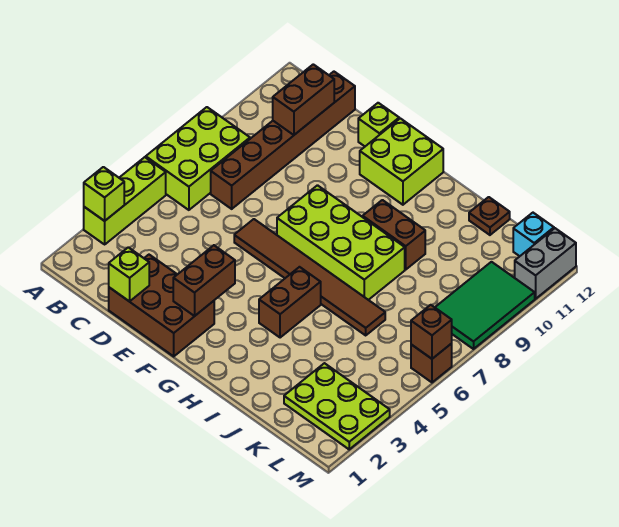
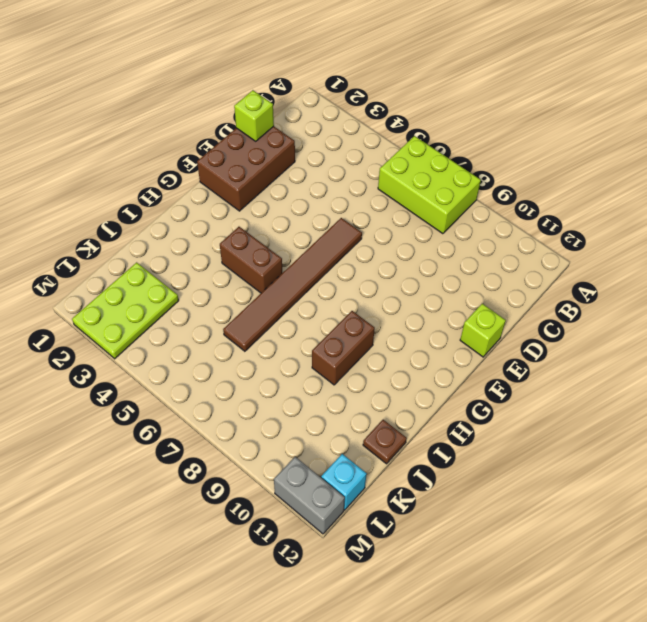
none -> lime brick A3:A5 level 1
none -> brown brick C7:C12 level 1
none -> lime brick F7:I8 level 1

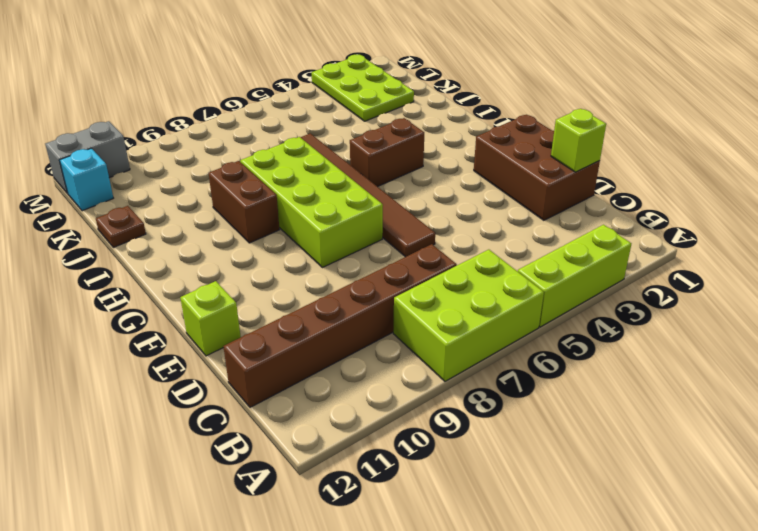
none -> lime brick F11:G12 level 1
none -> green tile L8:M10 level 1
none -> brown brick M6 level 1

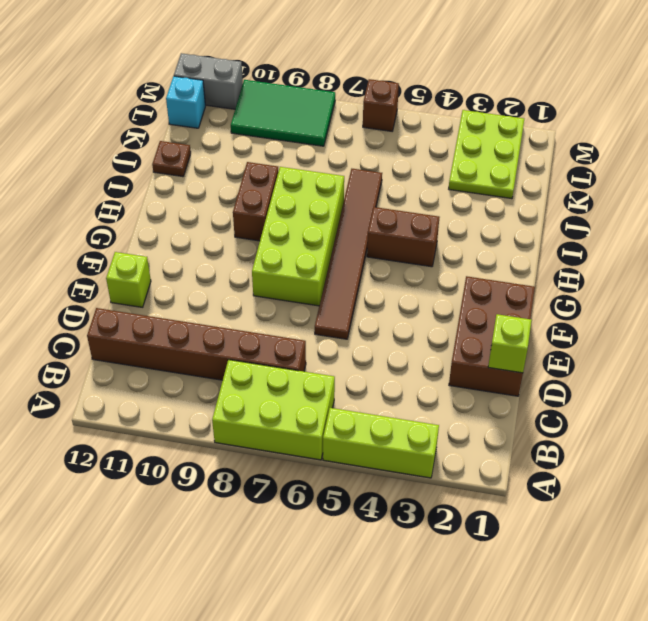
none -> lime brick F11:G12 level 1
none -> lime brick A3 level 2
none -> brown brick C10:C11 level 2

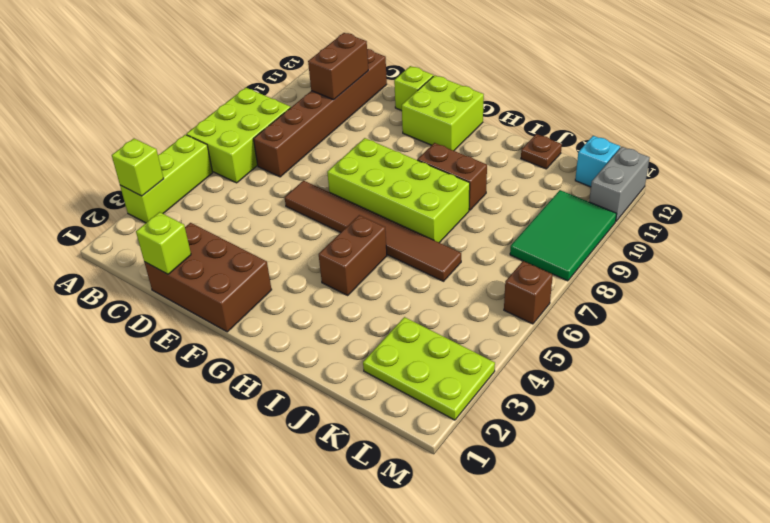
none -> brown brick F2:F3 level 2
none -> brown brick M6 level 2

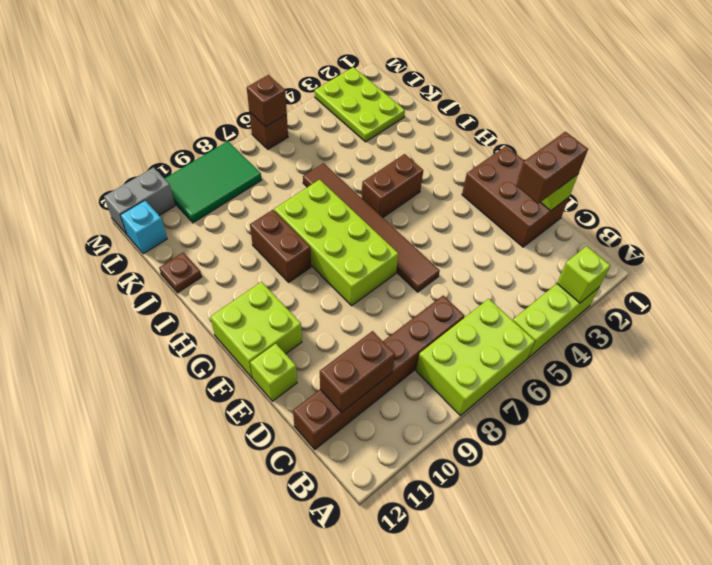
brown brick D1:D2 level 3 -> brown brick F2:F3 level 2

